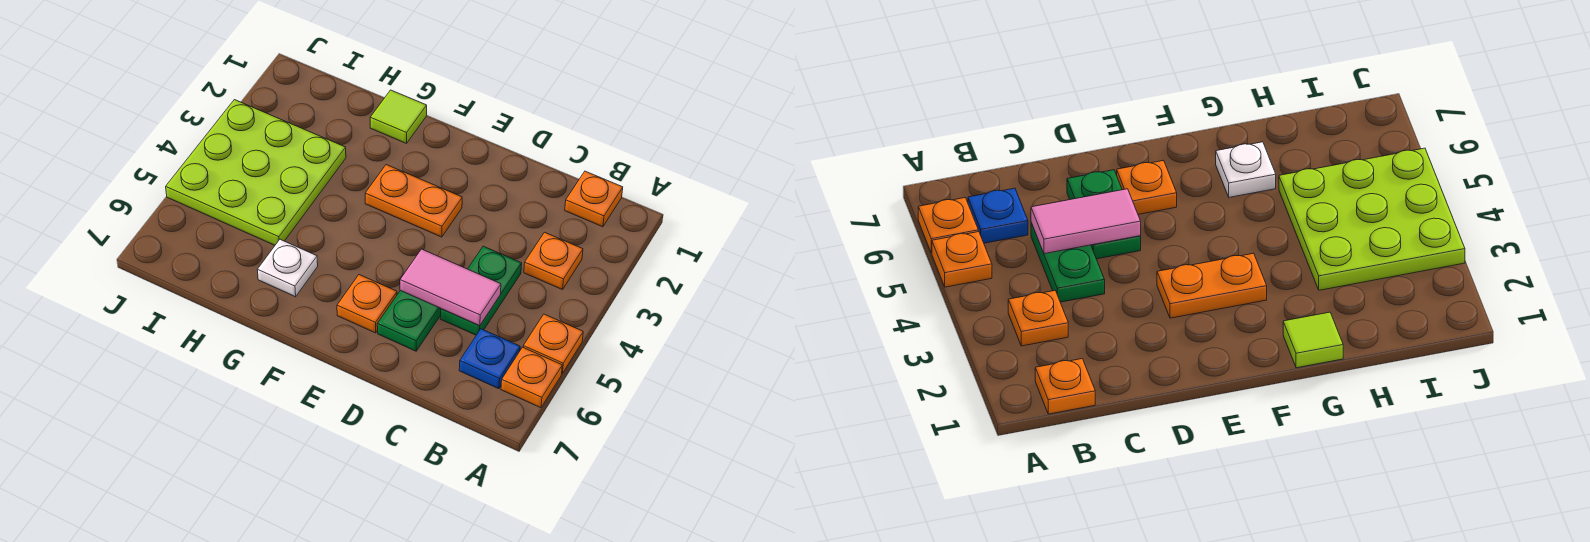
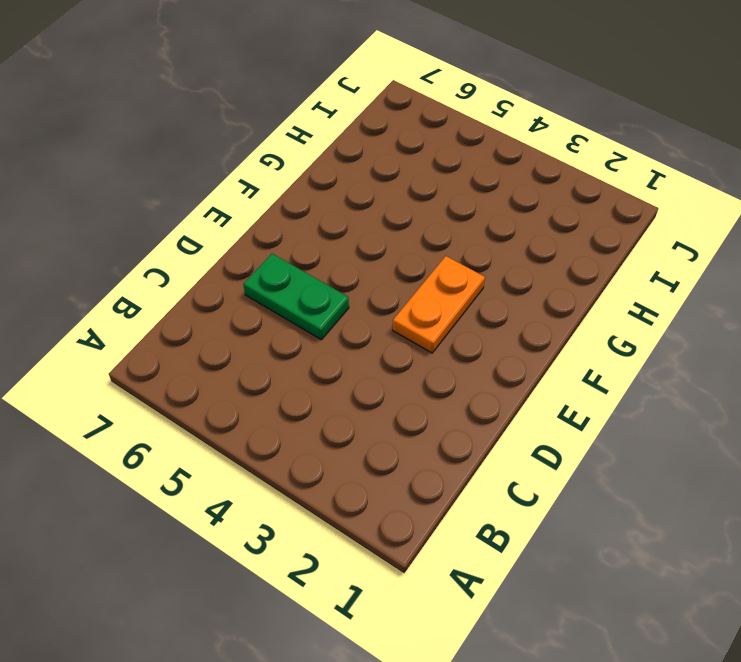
none -> orange plate A5 level 1
none -> orange plate A6 level 1
none -> orange plate B1 level 1

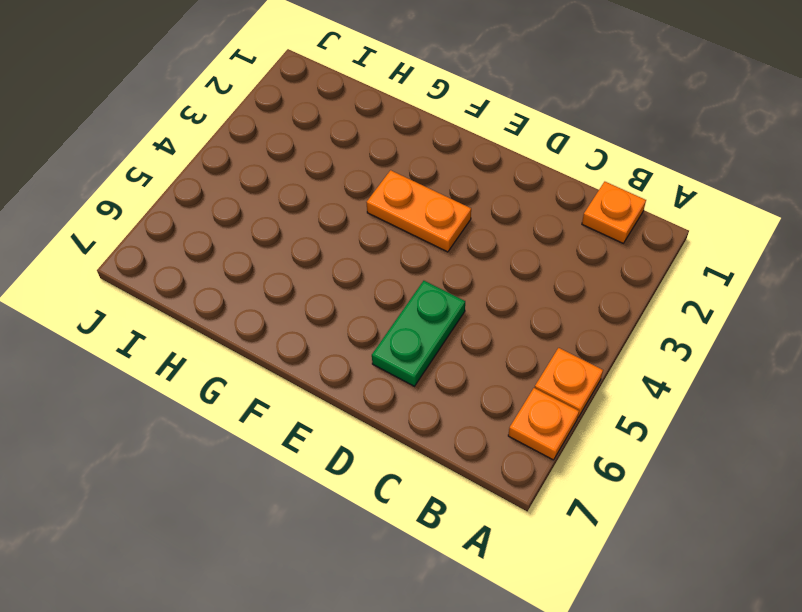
none -> orange plate B3 level 1
none -> blue plate B6 level 1
none -> green plate C4:C5 level 1

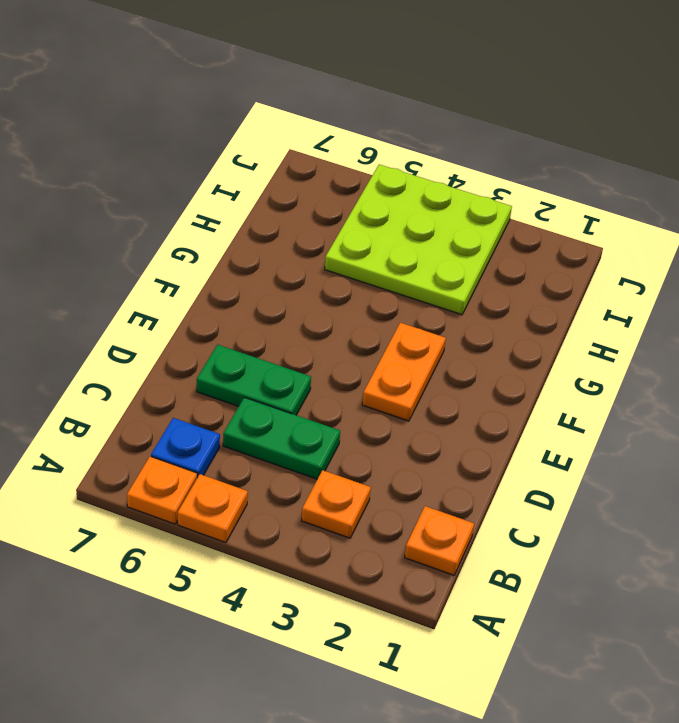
none -> orange plate E6 level 1
none -> lime tile G1 level 1
none -> white plate G6 level 1

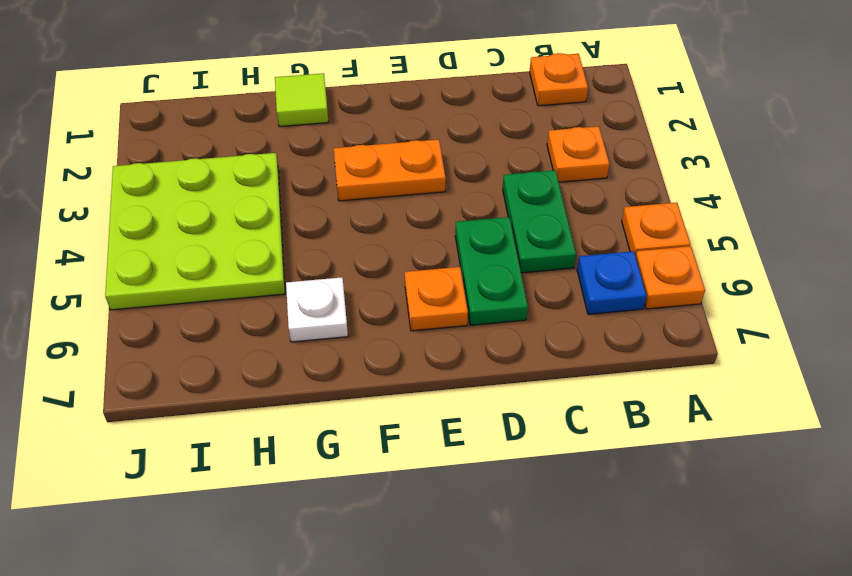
none -> pink tile C5:D5 level 2

